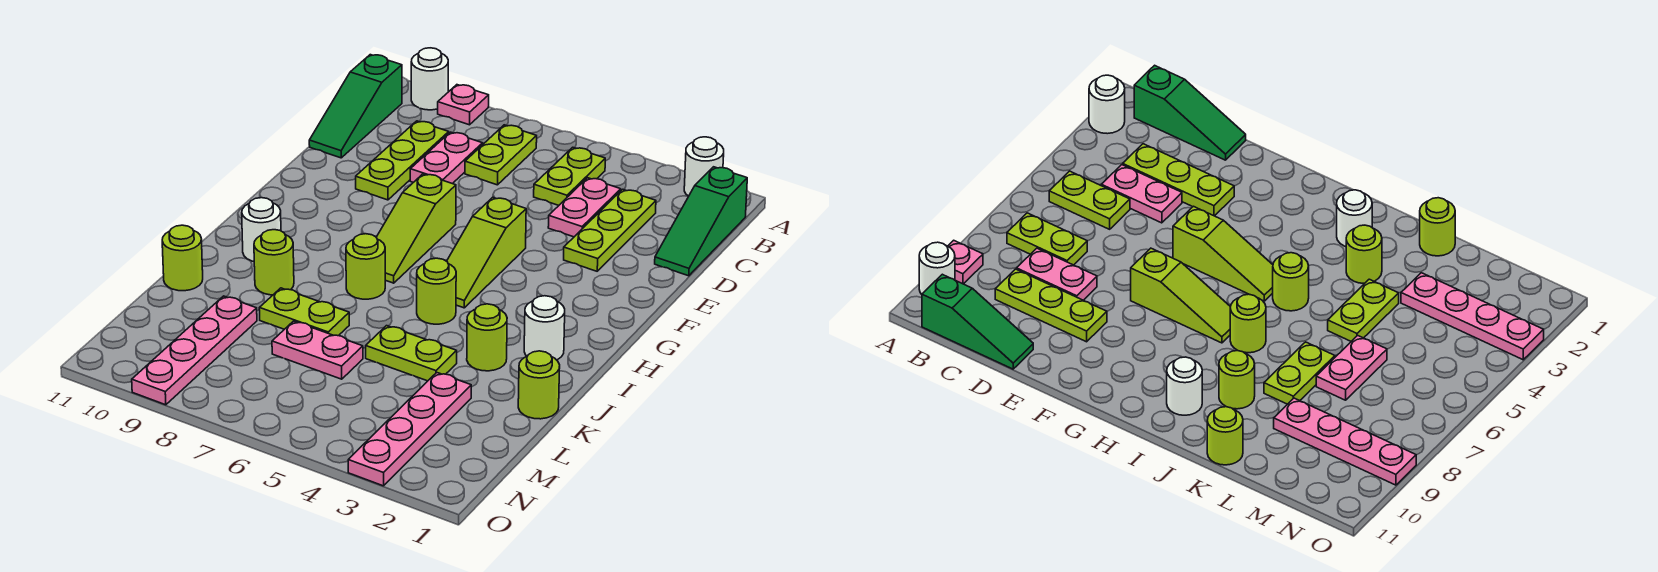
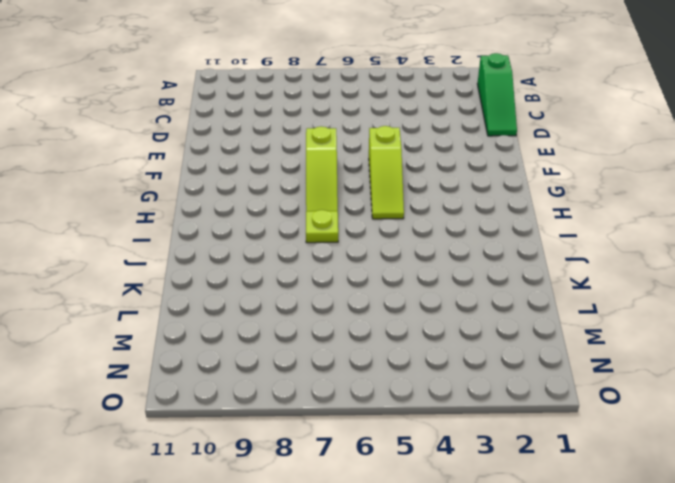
lime plate I7 level 1 -> lime round brick I7 level 1
none -> white round brick A2 level 1
none -> pink plate A9 level 1
none -> white round brick A10 level 1

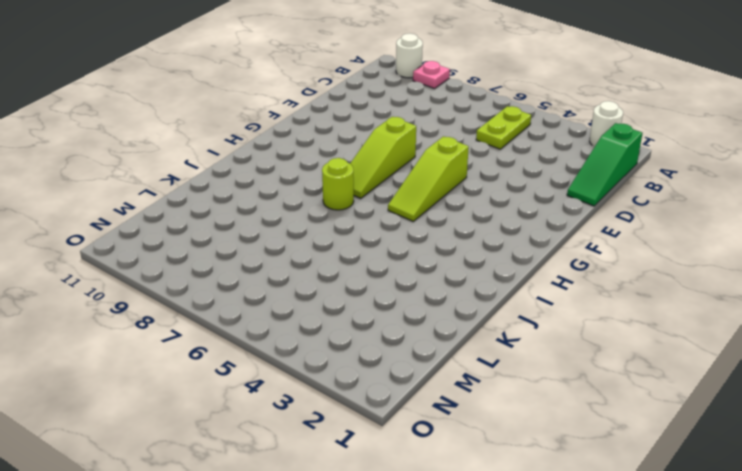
none -> lime plate B7:C7 level 1
none -> green slope B11:D11 level 1 top B
none -> lime plate C3:E3 level 1

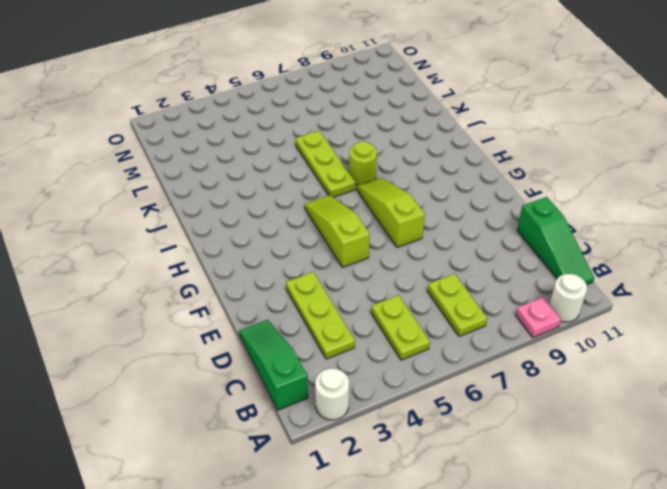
green slope B11:D11 level 1 top D -> green slope B11:D11 level 1 top B
lime plate I6:K6 level 1 -> lime plate C9:E9 level 1
none -> pink plate C4:D4 level 1
none -> pink plate C8:D8 level 1
none -> white round brick I2 level 1

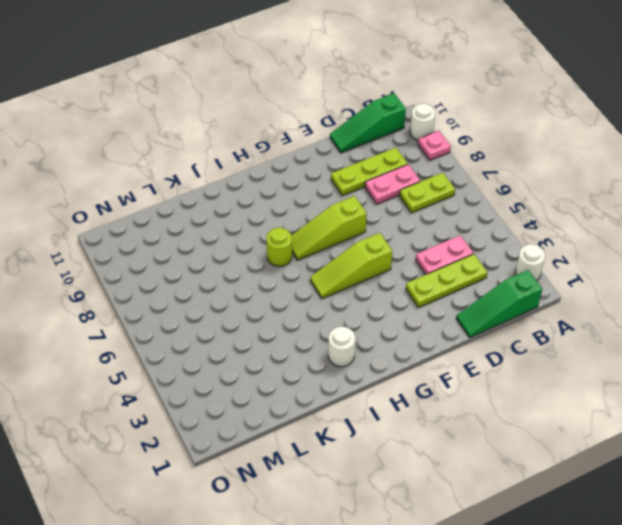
none -> lime plate B5:C5 level 1
none -> lime round brick I5 level 1
none -> white round brick I10 level 1

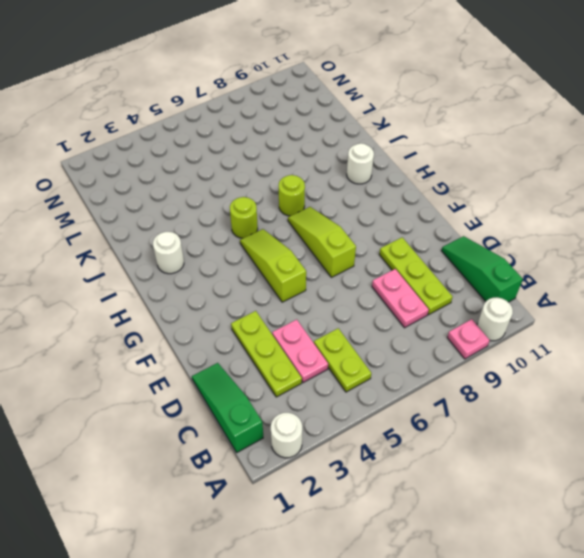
none -> lime plate B7:C7 level 1
none -> lime round brick J3 level 1
none -> lime round brick J9 level 1

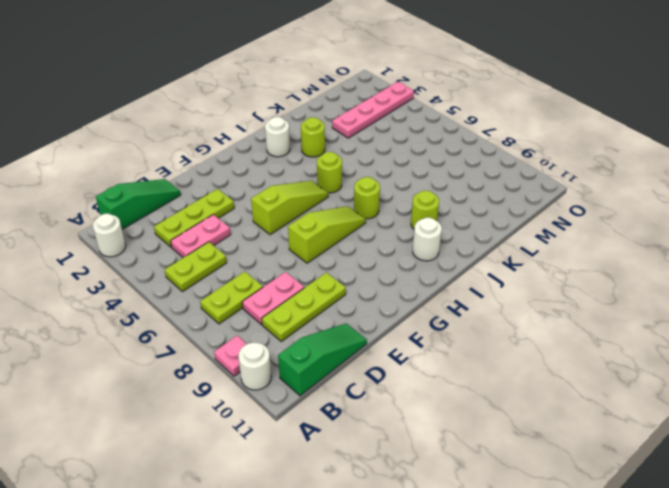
none -> lime round brick K1 level 1
none -> lime plate K4:K5 level 1
none -> lime plate K7:K8 level 1

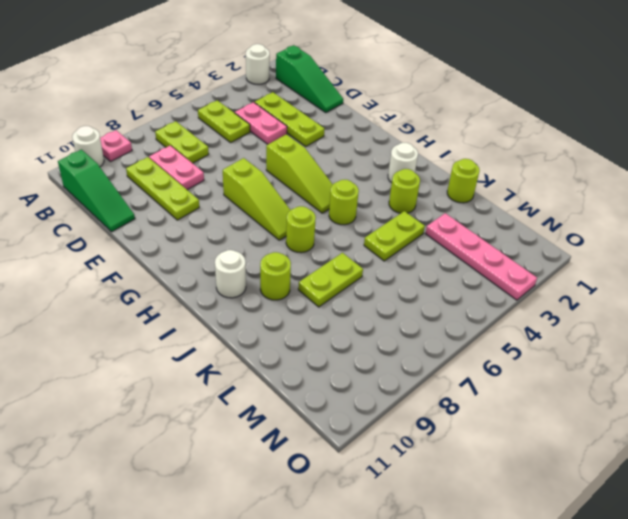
none -> lime round brick K11 level 1
none -> pink plate L6:L7 level 1
none -> pink plate L9:O9 level 1

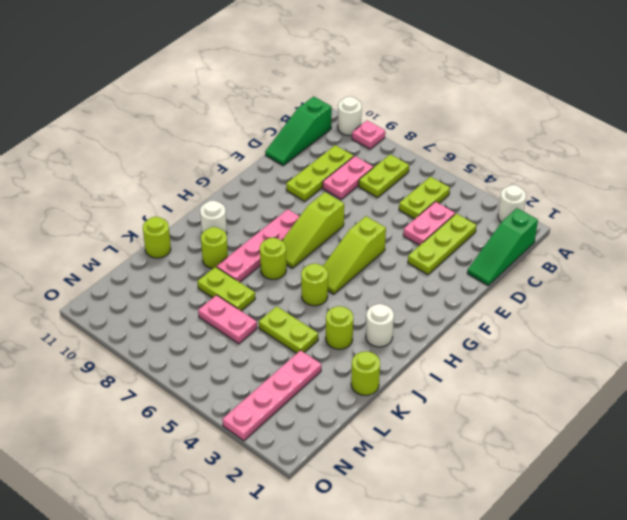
pink plate G8:J8 level 1 -> pink plate L9:O9 level 1

